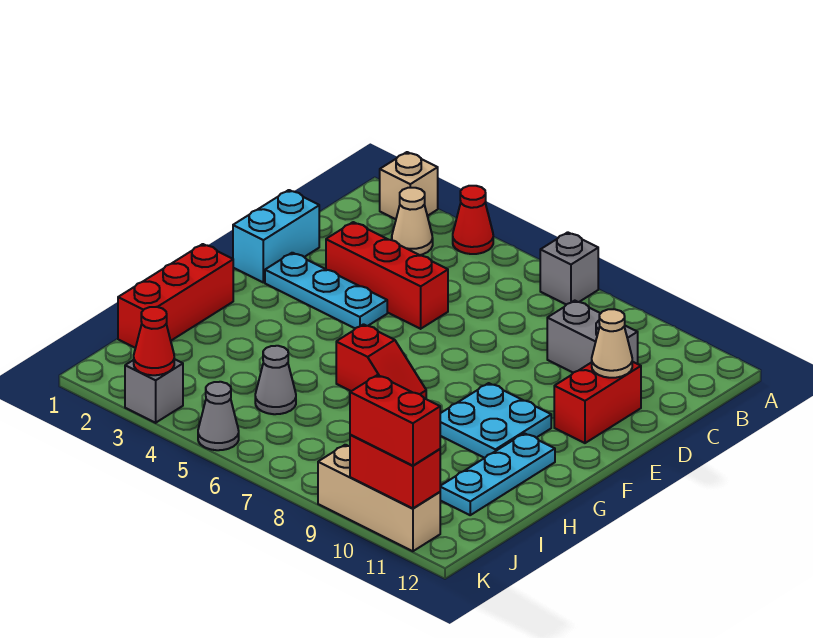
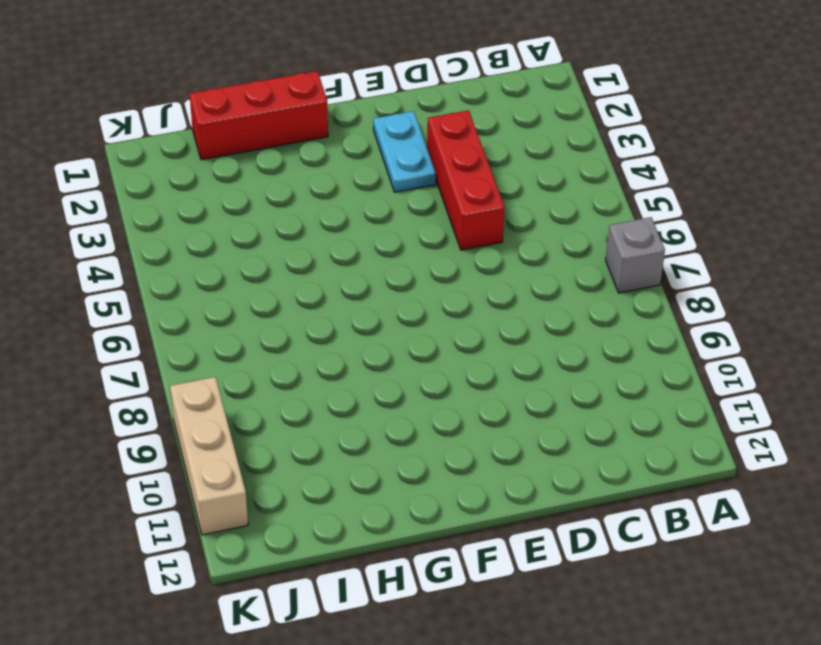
cyan plate E2:E3 level 1 -> cyan plate E2:E4 level 1
none -> tan brick A2 level 1
none -> red cone A4 level 1
none -> tan cone B3 level 1

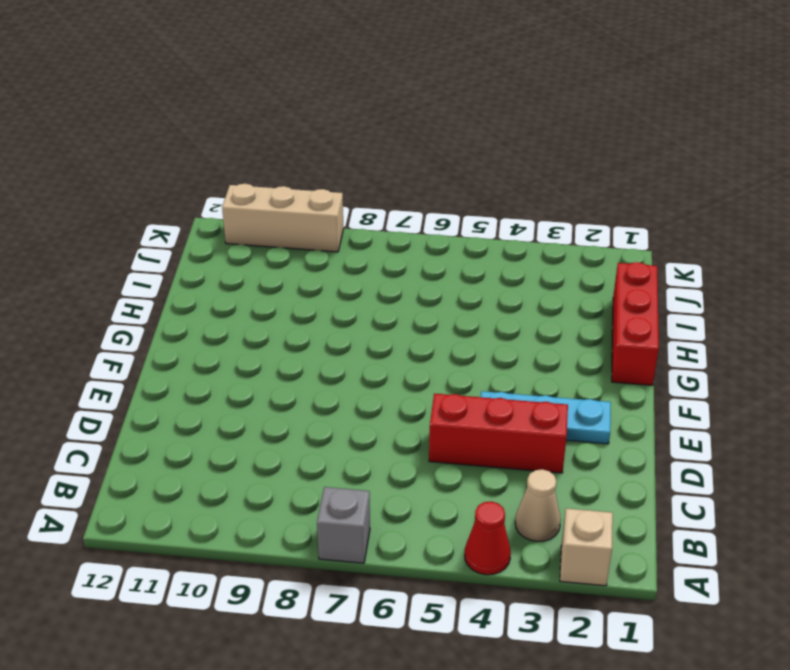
none -> grey brick C9:C10 level 1
none -> cyan brick D1:E1 level 1
none -> red brick D11:E11 level 1

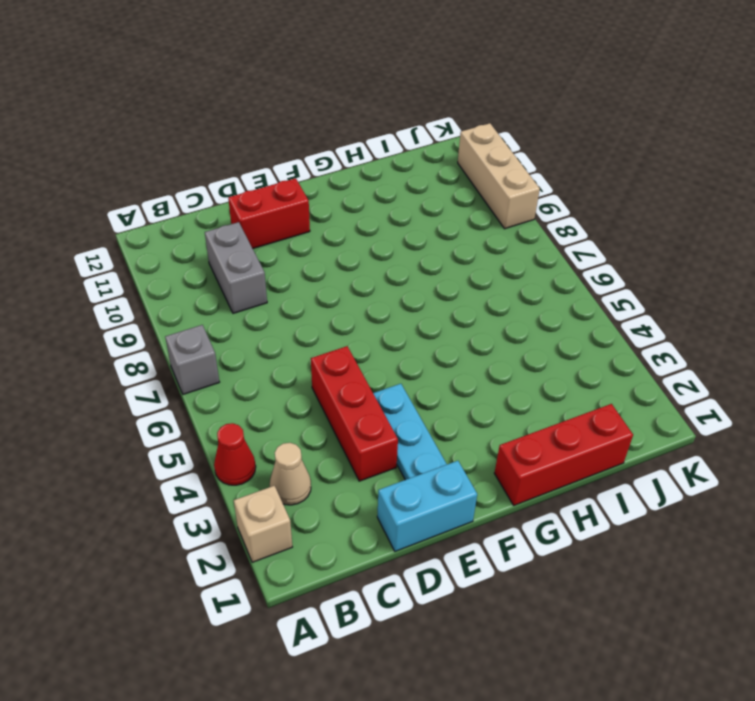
none -> cyan plate F9:G10 level 1
none -> red slope G6:G7 level 1 top 6
none -> cyan plate G11:I11 level 1

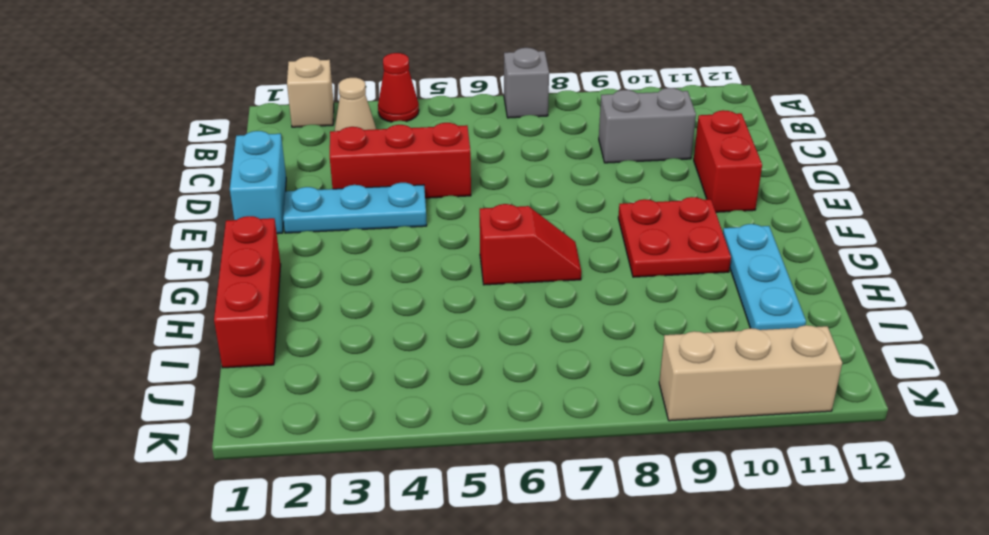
red plate F9:G10 level 1 -> cyan plate F9:G10 level 1
none -> grey cone I5 level 1
none -> grey brick K3 level 1
none -> grey cone K5 level 1

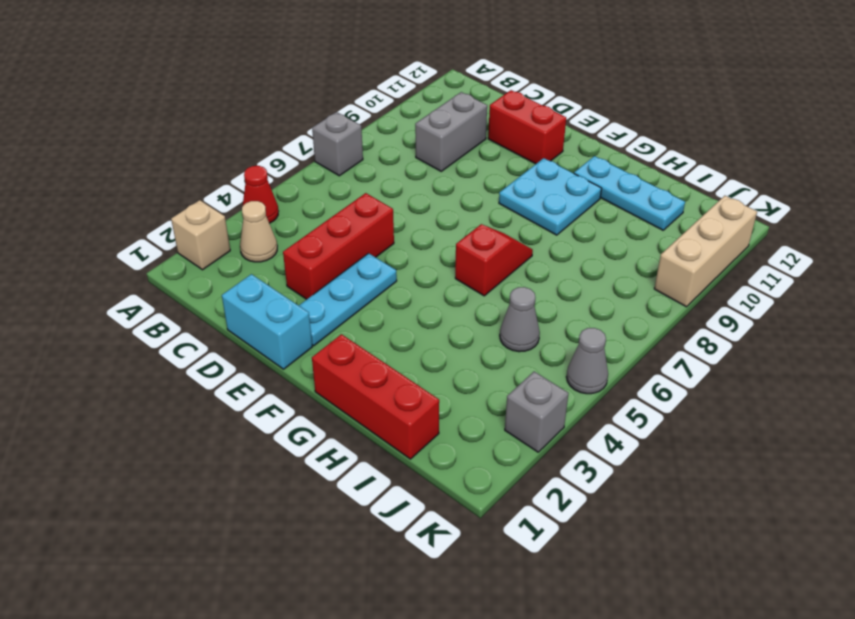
none -> tan cone D11 level 2
none -> red cone K3 level 2
none -> red brick K10:K11 level 2

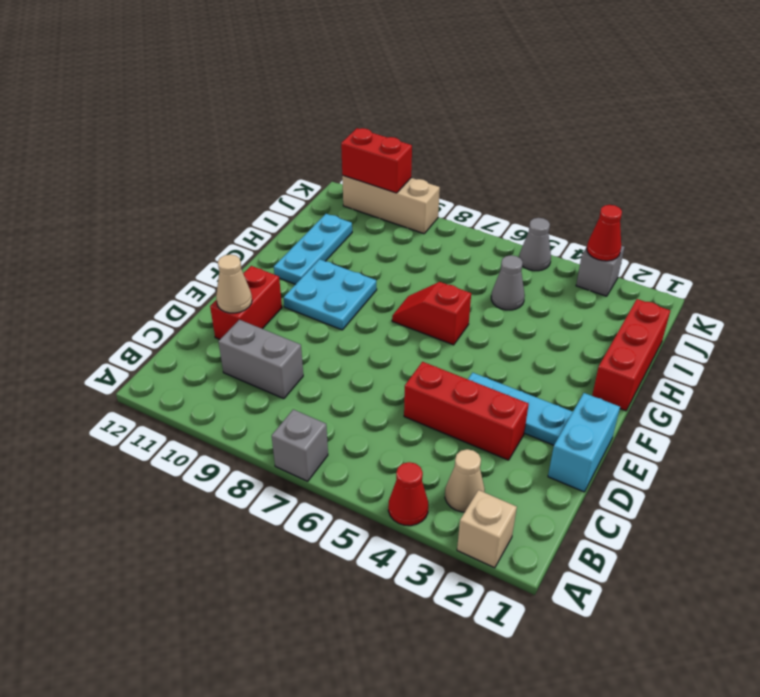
none -> red brick K10:K11 level 3

